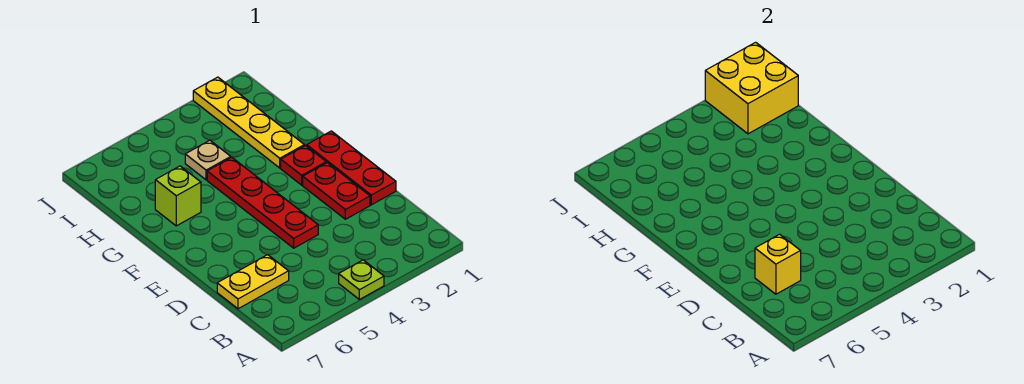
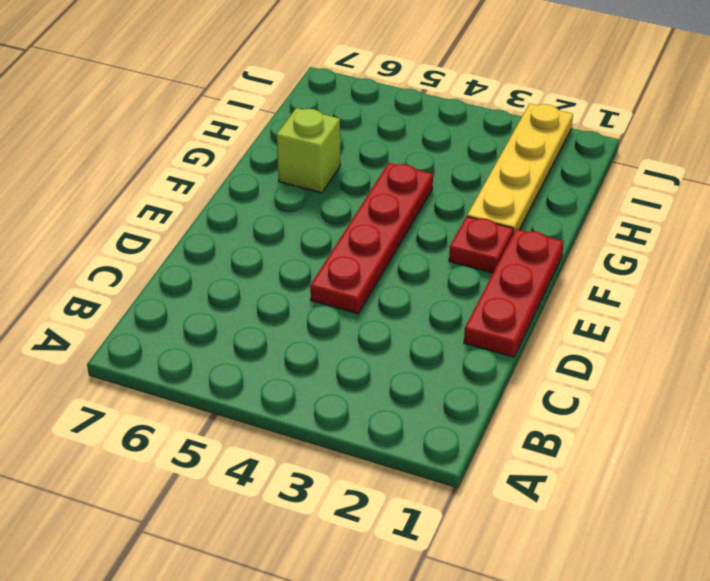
none -> lime plate A4 level 1
none -> yellow plate C6:C7 level 1

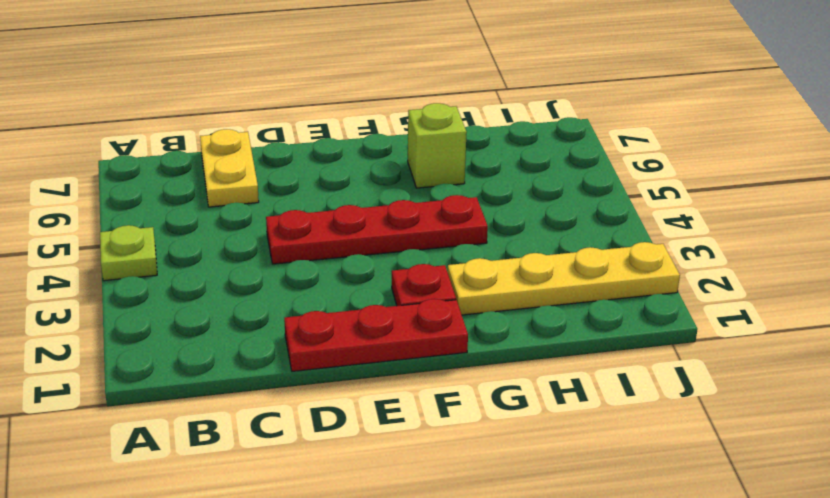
none -> red plate D2:E2 level 1
none -> tan plate H4 level 1

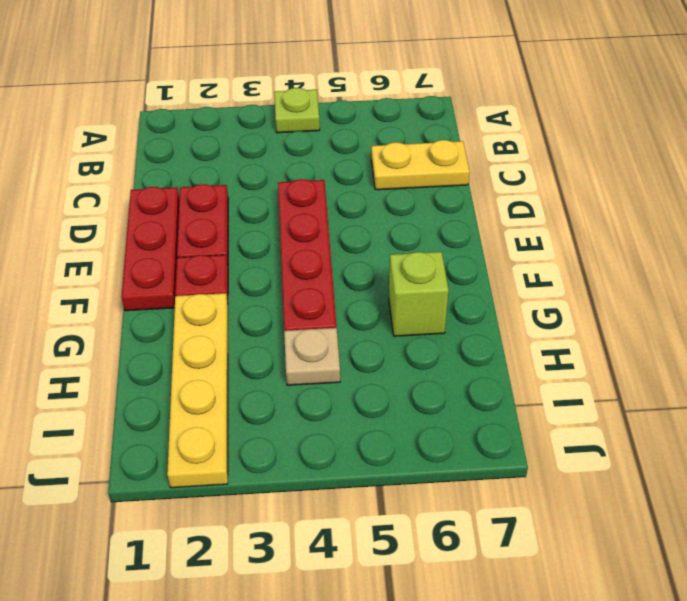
none -> yellow brick C6 level 2
none -> yellow brick I1:J2 level 2

